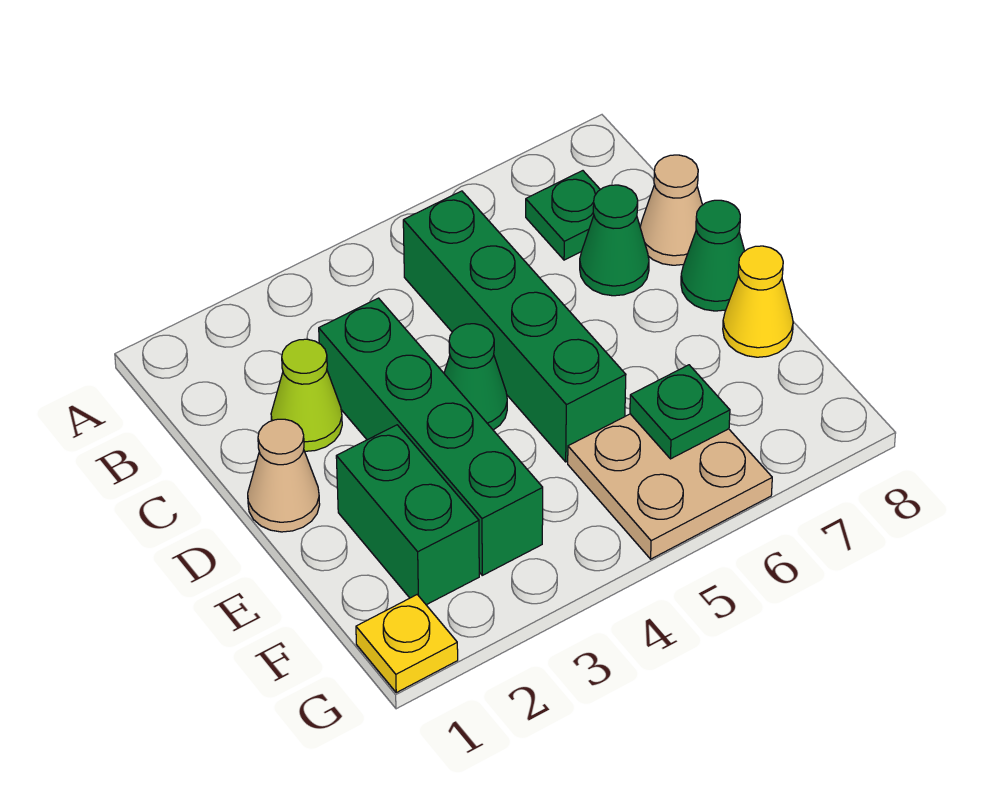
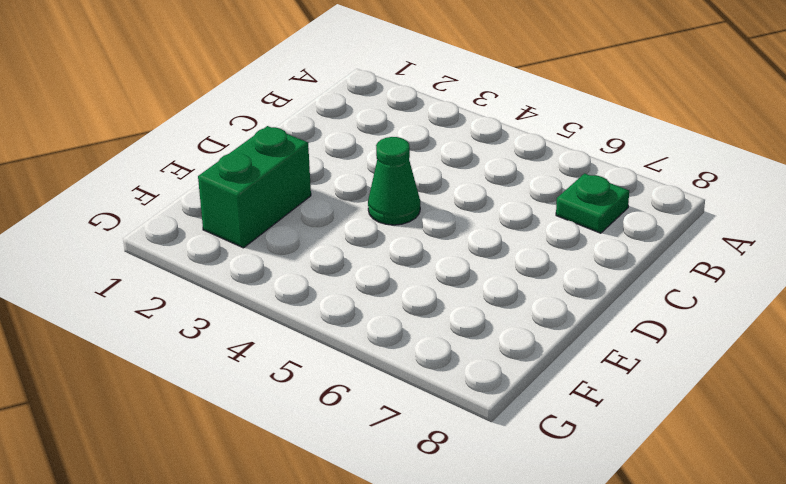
none -> green brick B5:E5 level 1
none -> lime cone C2 level 1
none -> green brick C3:F3 level 1

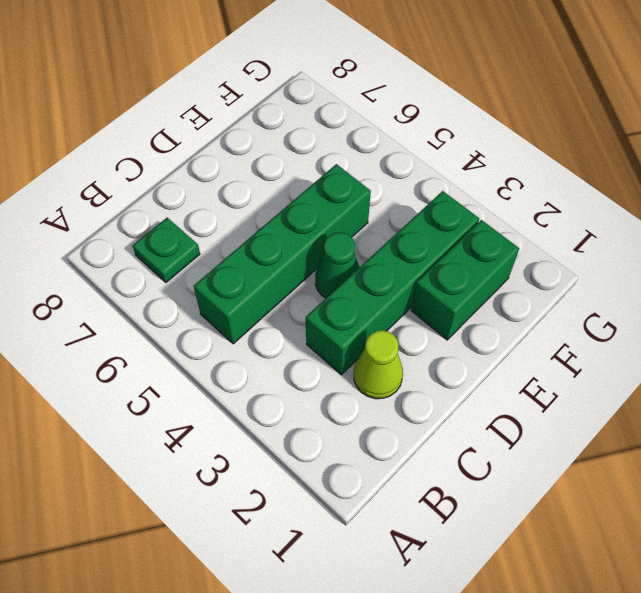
none -> green cone C7 level 1
none -> tan cone C8 level 1
none -> tan cone D1 level 1

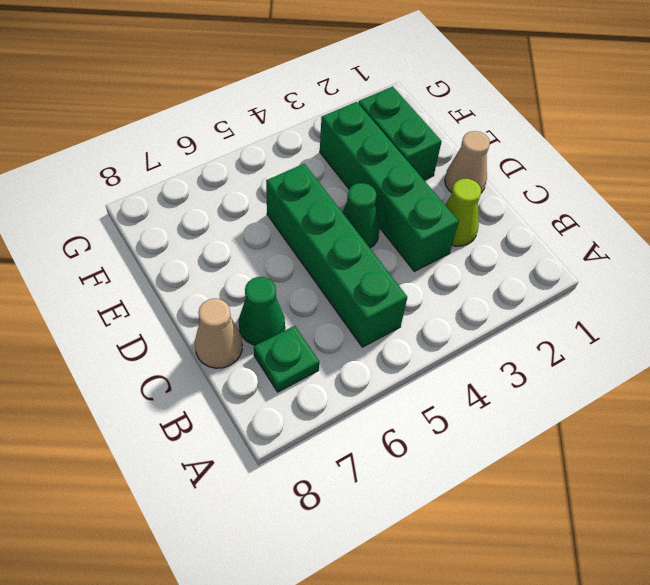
none -> green cone D8 level 1
none -> yellow cone E8 level 1
none -> tan plate F5:G6 level 1

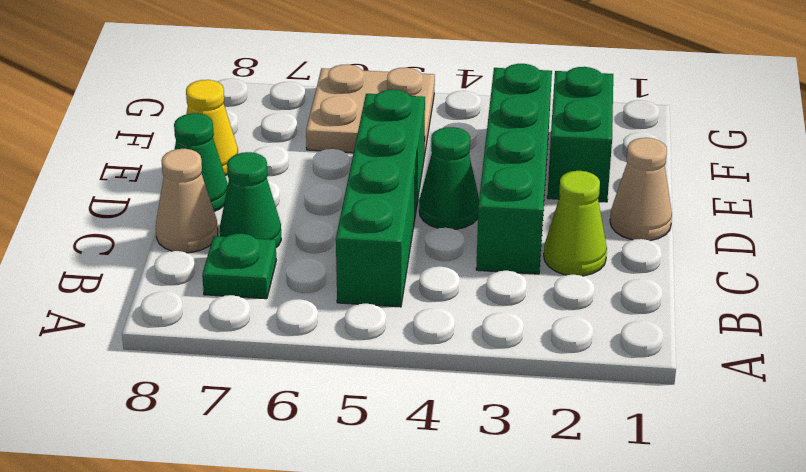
none -> yellow plate G1 level 1
none -> green plate F6 level 2

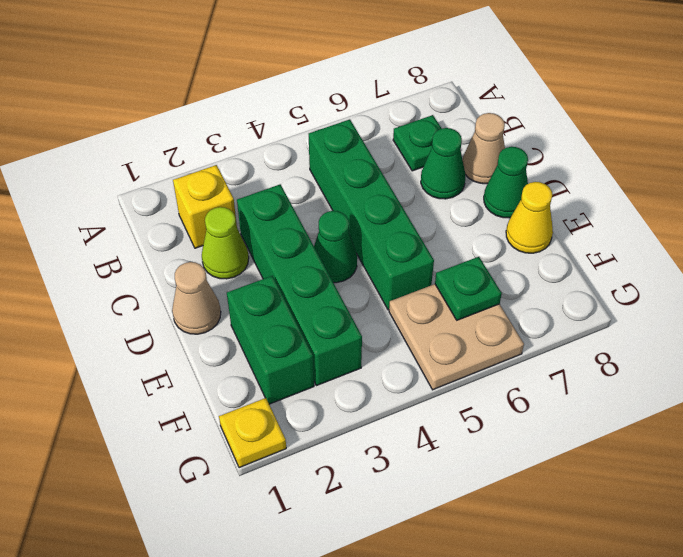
yellow brick B2 level 1 -> none

